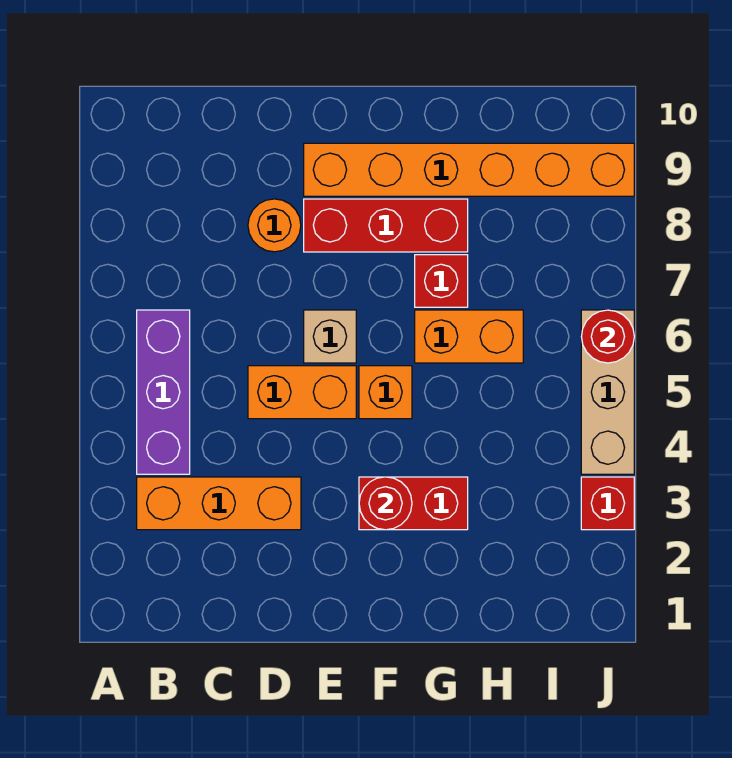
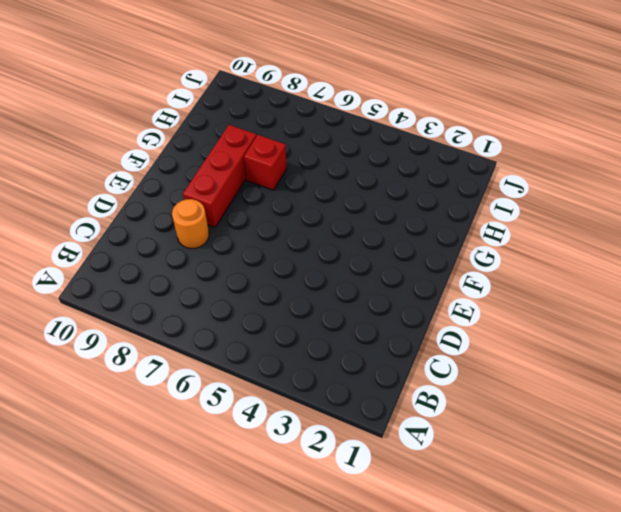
none -> orange brick B3:D3 level 1
none -> purple brick B4:B6 level 1
none -> orange brick D5:E5 level 1

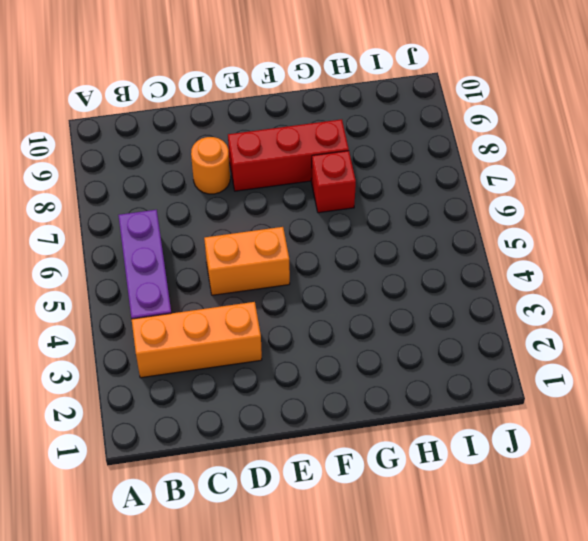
none -> tan brick E6 level 1
none -> orange brick E9:J9 level 1
none -> red brick F3:G3 level 1

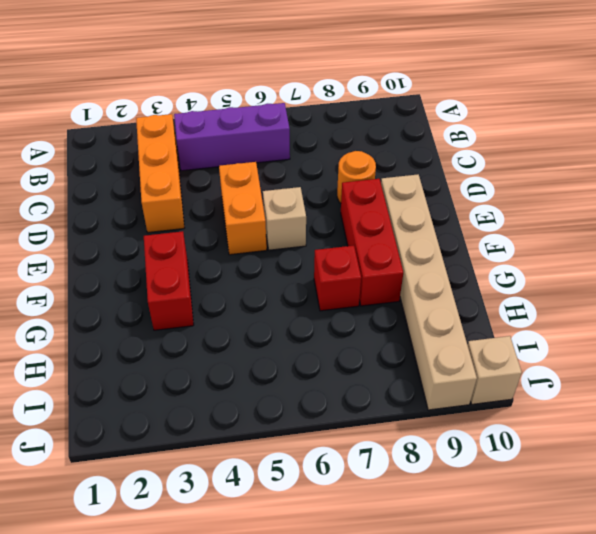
tan brick E9:J9 level 1 -> orange brick E9:J9 level 1
tan brick J10 level 1 -> none
none -> orange brick F5 level 1
none -> orange brick G6:H6 level 1
none -> red brick J3 level 1

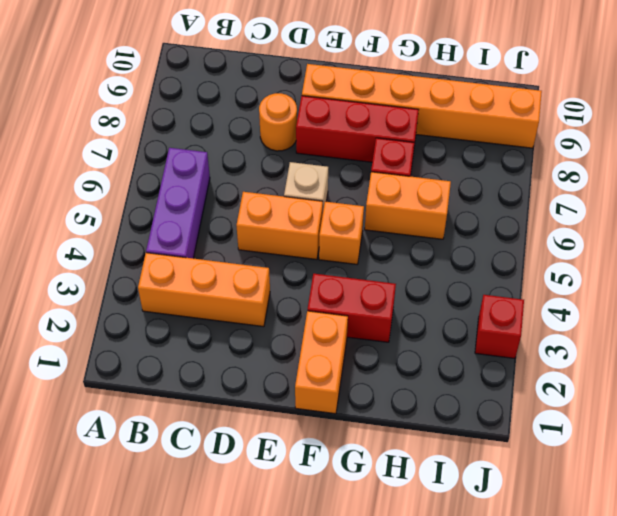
orange brick F1:F2 level 1 -> none
none -> tan brick J4:J6 level 1
none -> red round brick F3 level 2
none -> red round brick J6 level 2

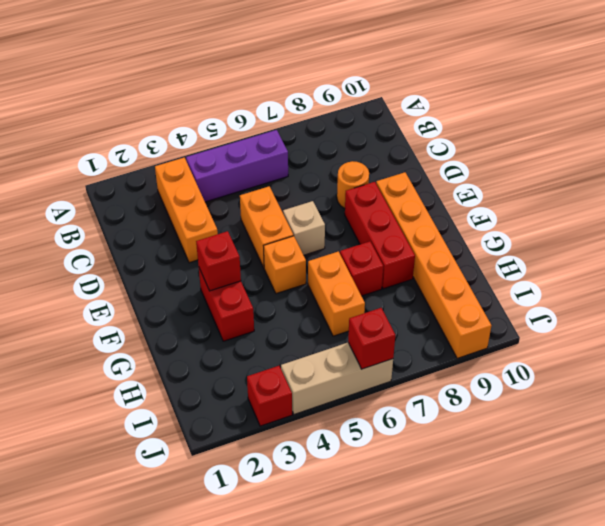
red brick F3 level 2 -> red round brick F3 level 2
red brick J6 level 2 -> red round brick J6 level 2

